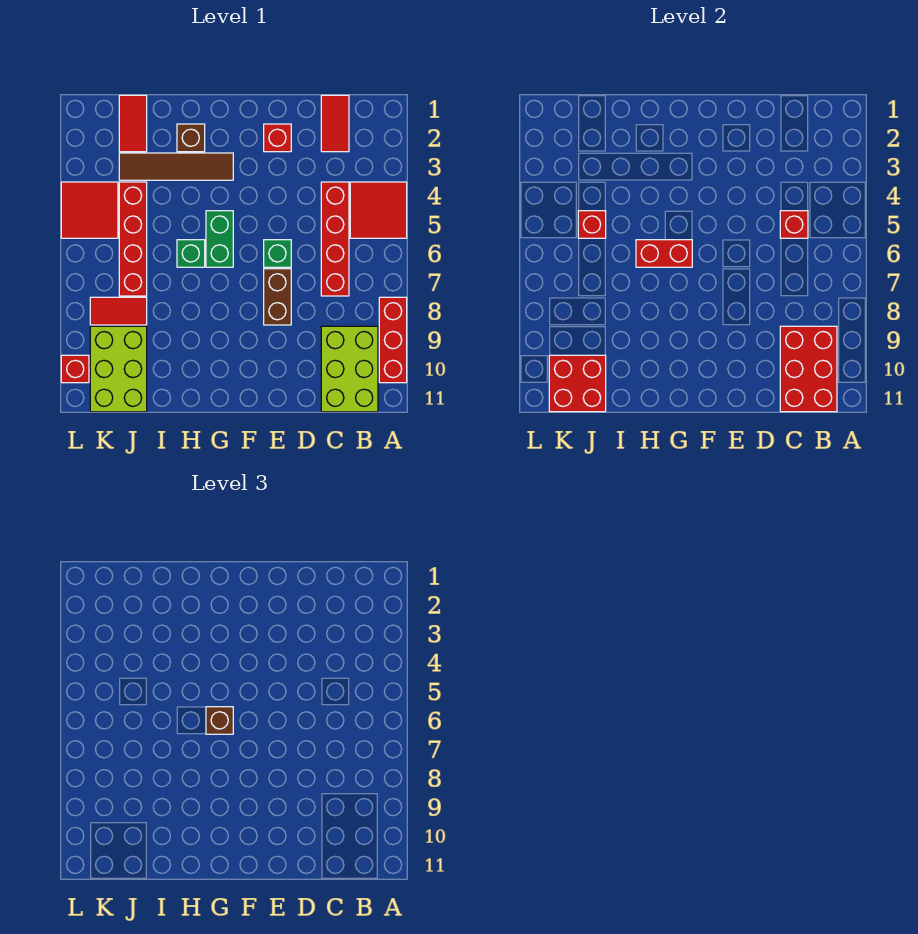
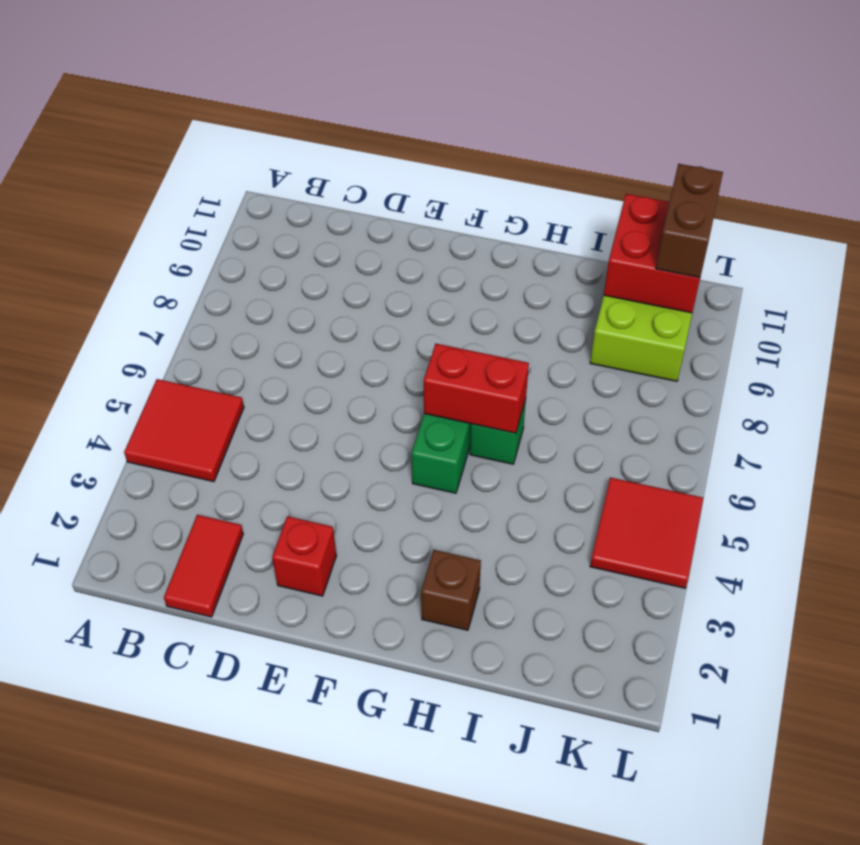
brown brick K10:K11 level 3 -> brown brick E7:E8 level 1
none -> red brick A8:A10 level 1
none -> lime brick B9:C11 level 1
none -> red brick C4:C7 level 1

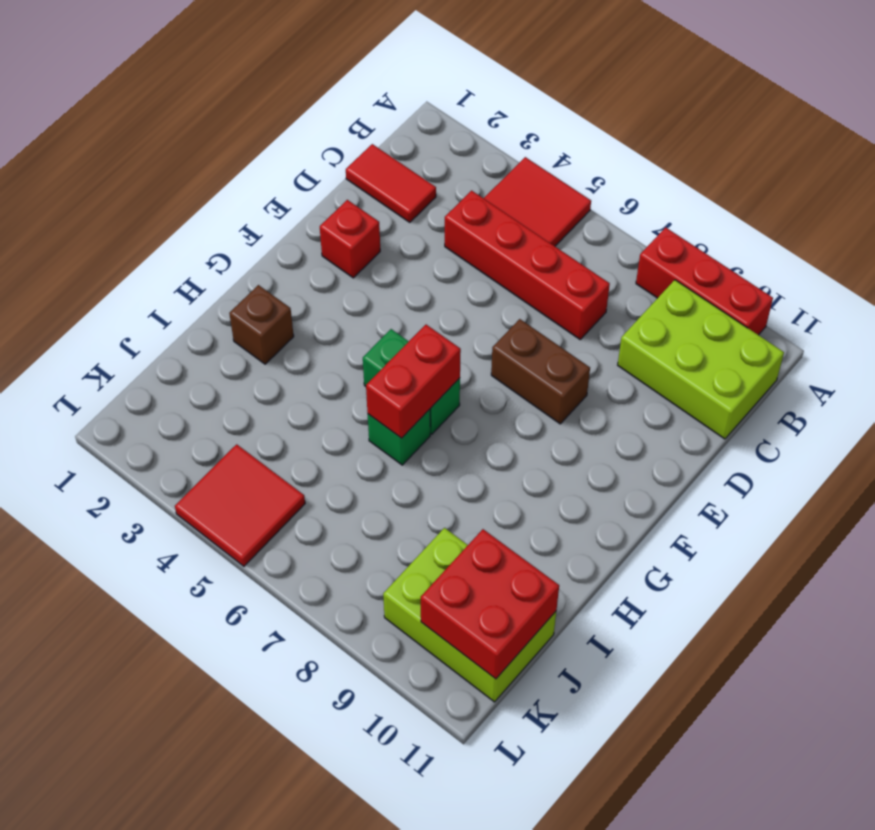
none -> green brick E6 level 1
none -> brown tile G3:J3 level 1
none -> red tile J1:J2 level 1

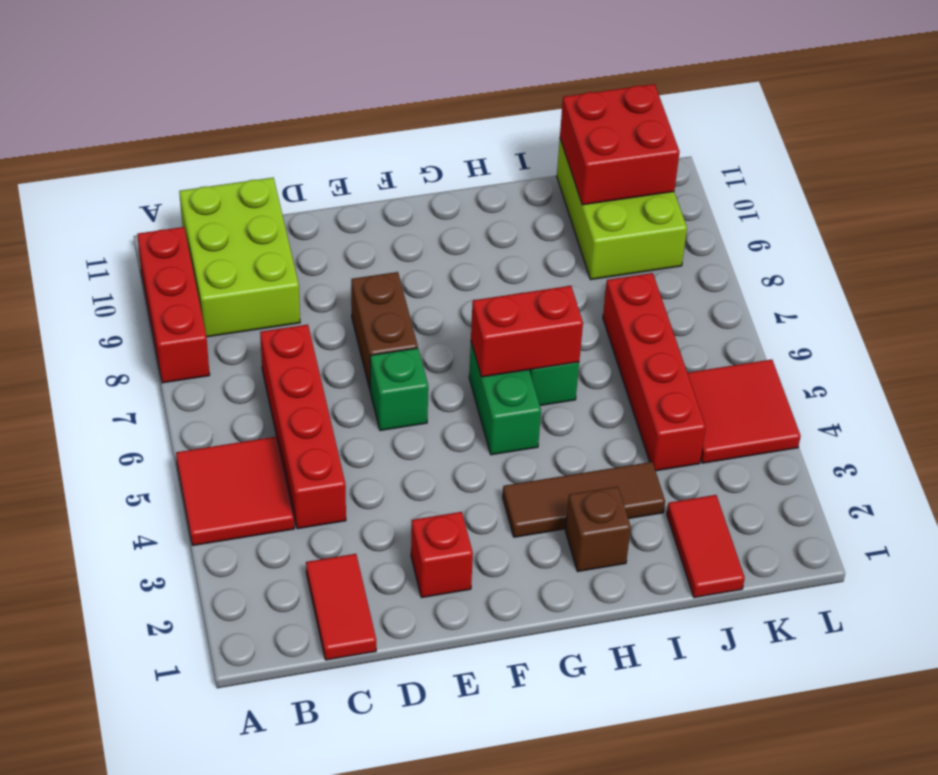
brown tile G3:I3 level 1 -> brown tile G3:J3 level 1
none -> red tile J8:K8 level 1
none -> red brick L10 level 1
none -> red brick B9:C11 level 2

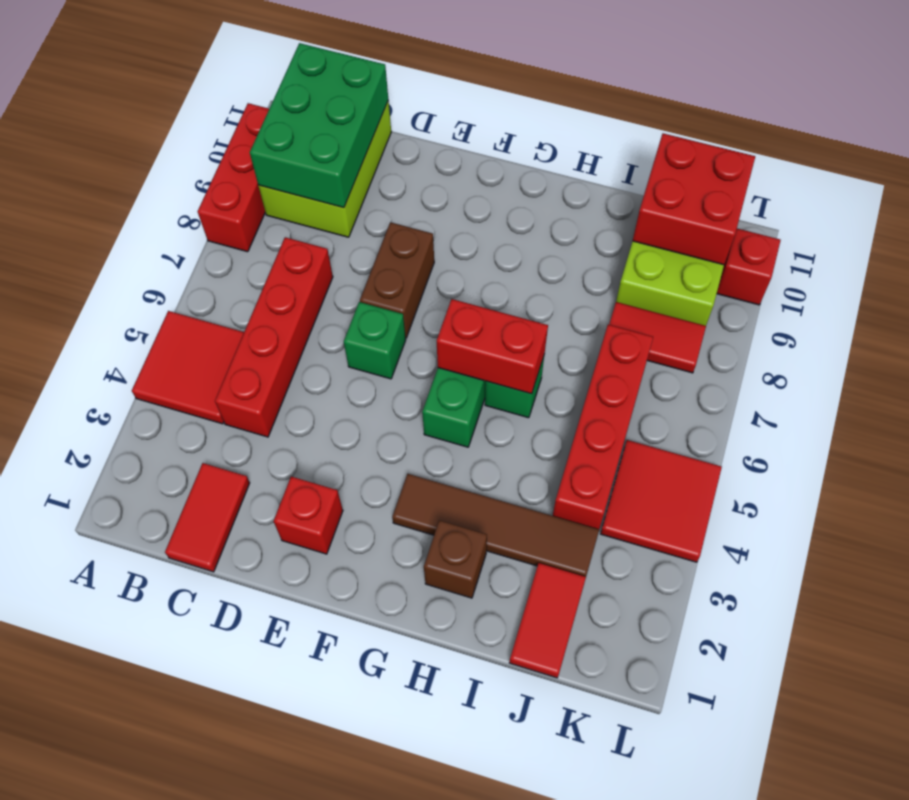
green brick B9:C11 level 2 -> red brick B9:C11 level 2
none -> red brick C5 level 2
none -> red brick J5 level 2
none -> brown brick G6 level 3

